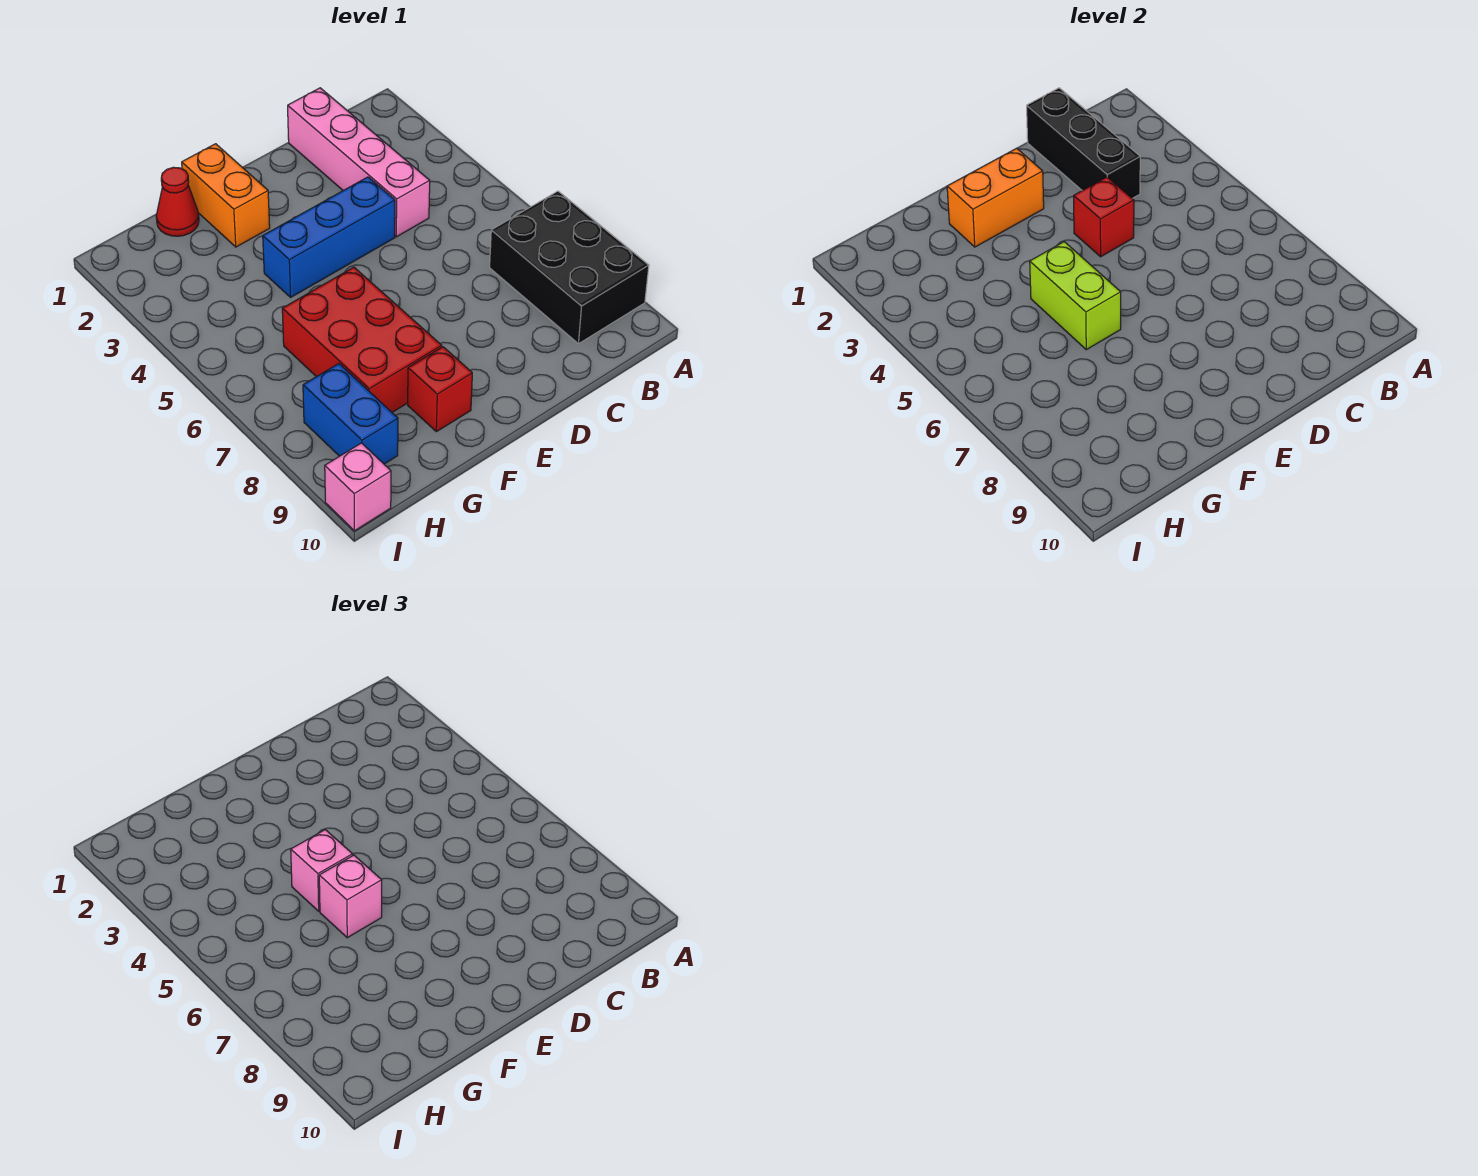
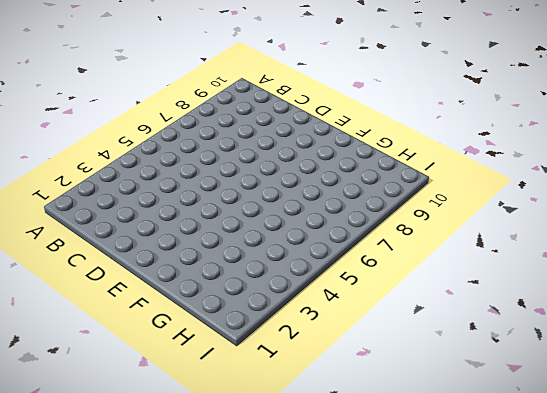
none -> black brick A7:B9 level 1
none -> pink brick C1:C4 level 1
none -> blue brick D4:F4 level 1

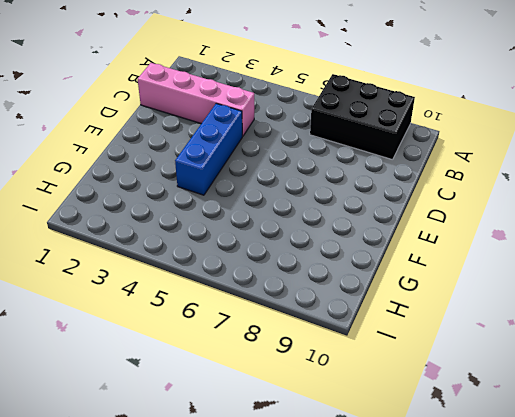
none -> orange brick F1:F2 level 1
none -> red brick F6:G8 level 1
none -> red brick F9 level 1

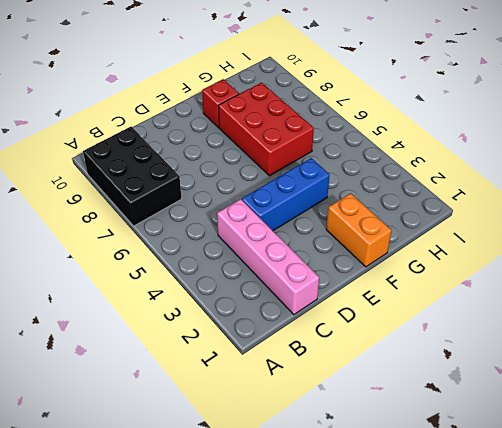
none -> red cone G1 level 1
none -> blue brick H8:H9 level 1
none -> pink brick I10 level 1

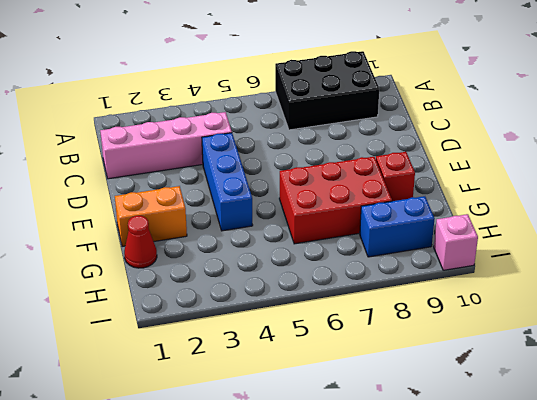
none -> black brick C1:C3 level 2
none -> red brick D4 level 2
none -> orange brick E2:F2 level 2

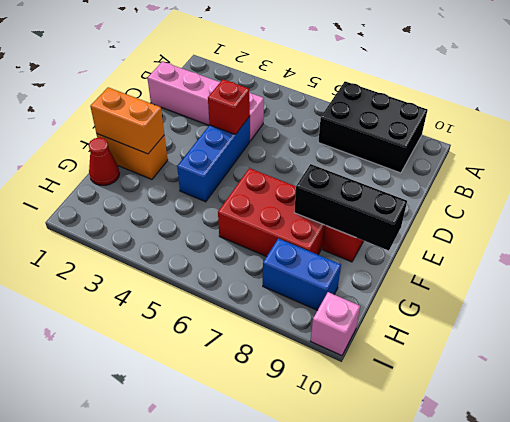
orange brick F1:F2 level 2 -> orange brick E2:F2 level 2
black brick F8:F10 level 2 -> black brick C1:C3 level 2
none -> lime brick F5:F6 level 2
none -> pink brick F5 level 3
none -> pink brick F6 level 3

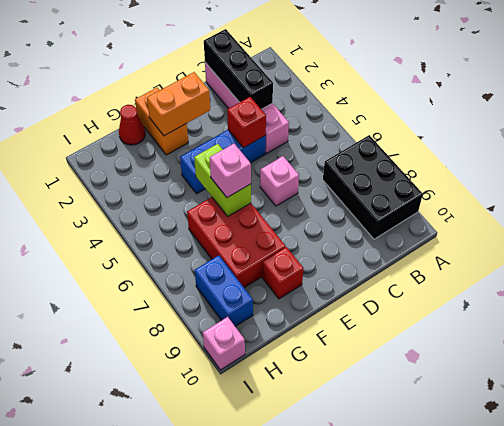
pink brick D6 level 1 -> pink brick F5 level 3

